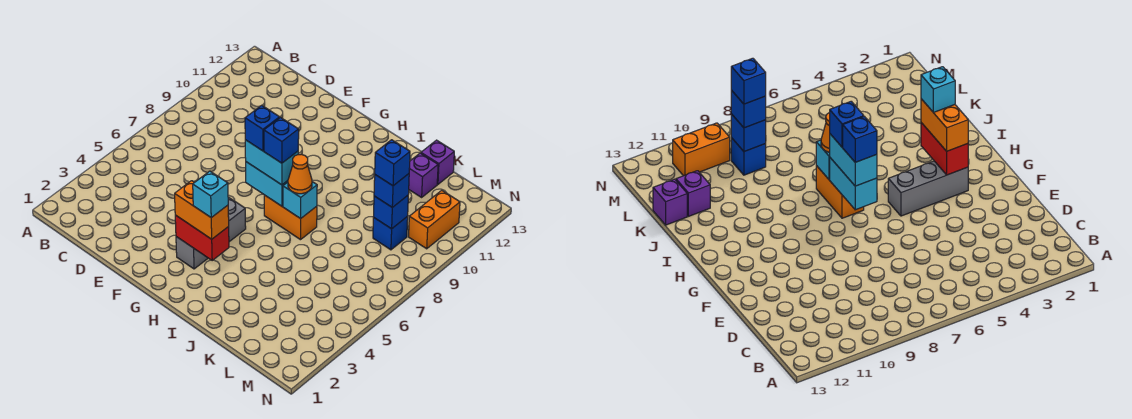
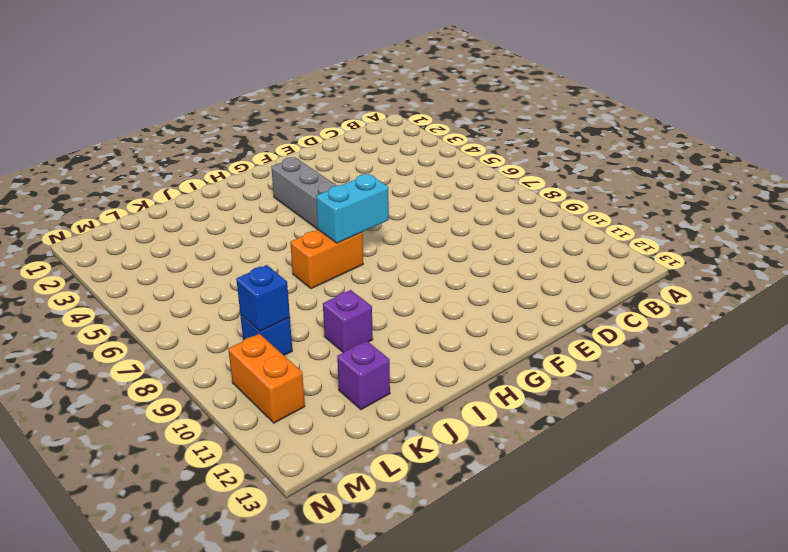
purple brick J10 level 1 -> purple brick K13 level 1
none -> red brick G3:H3 level 2
none -> cyan brick I7 level 2
none -> orange brick G3:H3 level 3

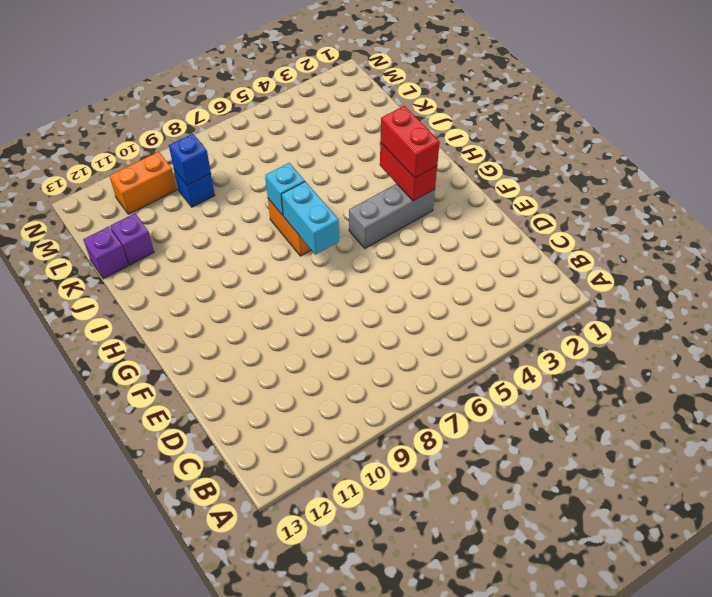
red brick G3:H3 level 3 -> orange brick G3:H3 level 3
none -> cyan brick G7:H7 level 3
none -> orange cone I7 level 3
none -> blue brick L9 level 3

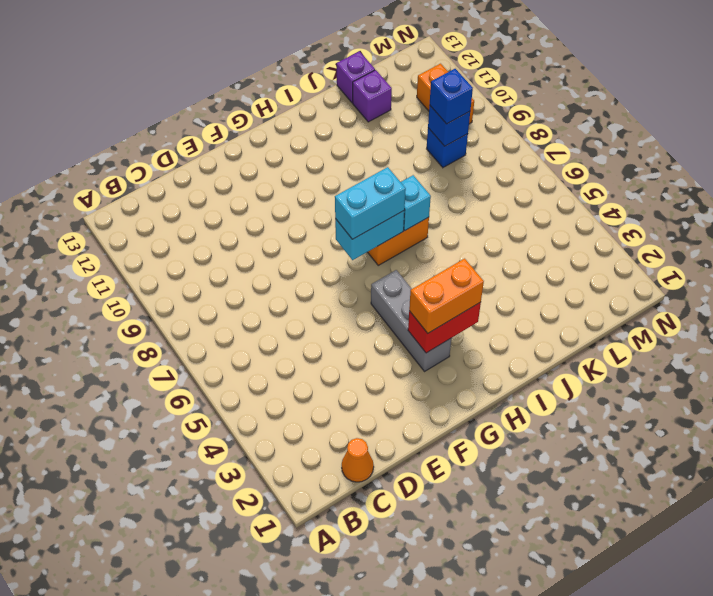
orange cone C1 level 1 -> orange cone I7 level 3
none -> blue brick G7 level 4
none -> cyan brick H3 level 4
none -> blue brick H7 level 4

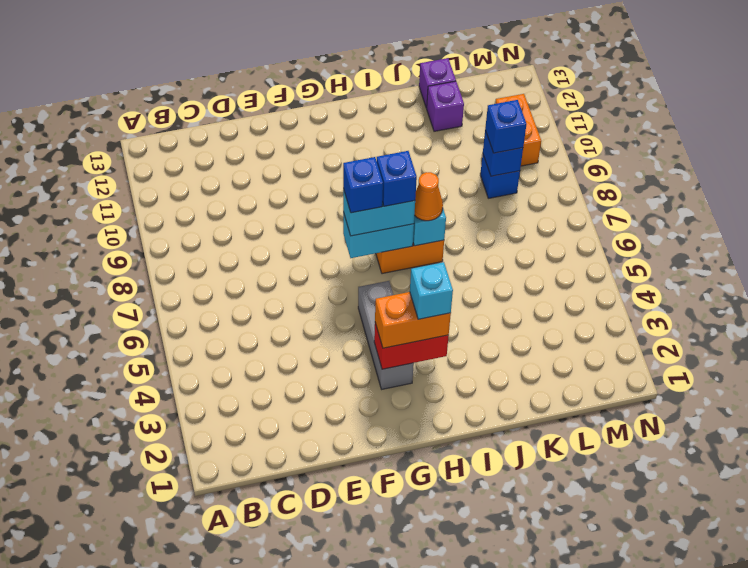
none -> blue brick L9 level 4

